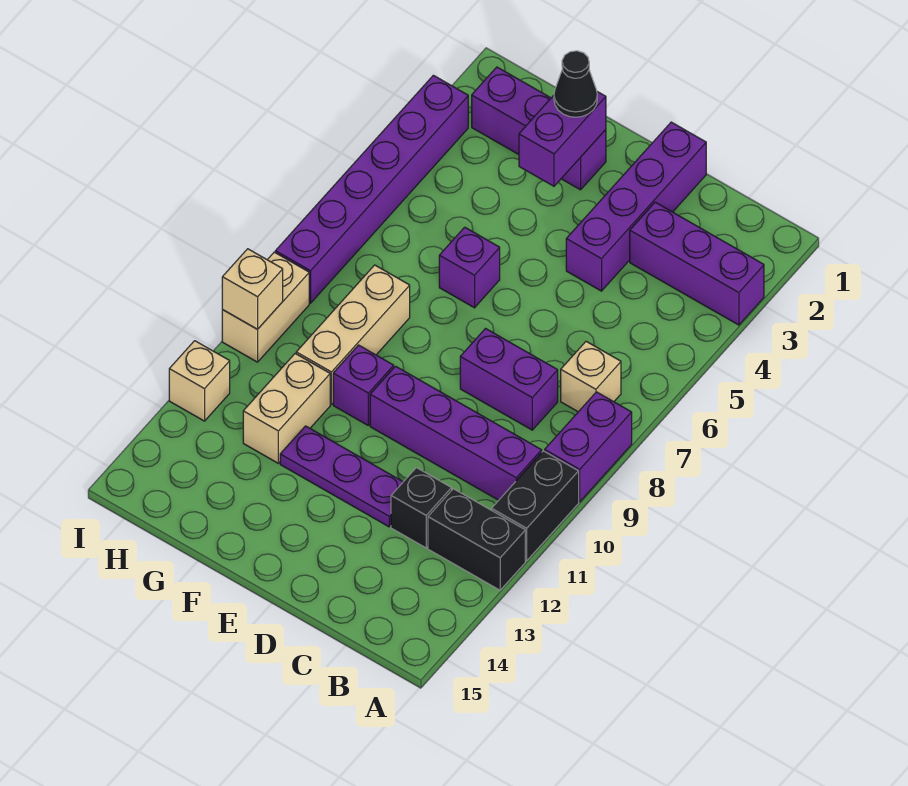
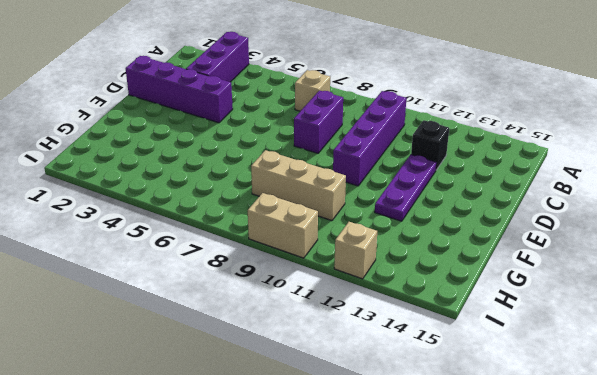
none -> purple brick A8:A9 level 1
none -> black brick A10:A11 level 1
none -> black brick A12:B12 level 1

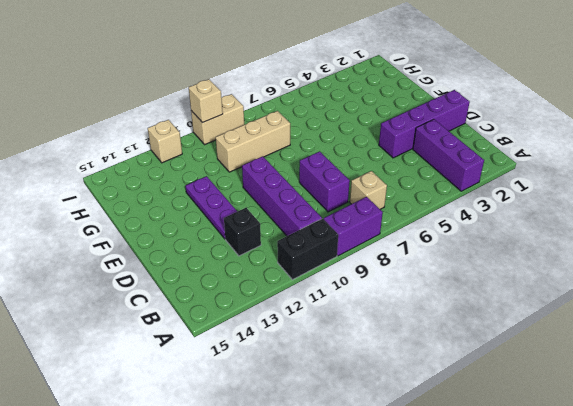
none -> black brick A12:B12 level 1
none -> purple brick F2:H2 level 1
none -> purple brick F6 level 1

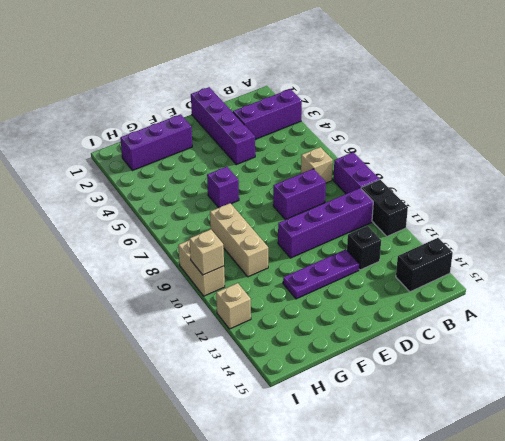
black brick A14:B14 level 1 -> black brick A12:B12 level 1
none -> purple brick F10 level 1
none -> tan brick G11:G12 level 1
none -> purple brick I3:I8 level 1

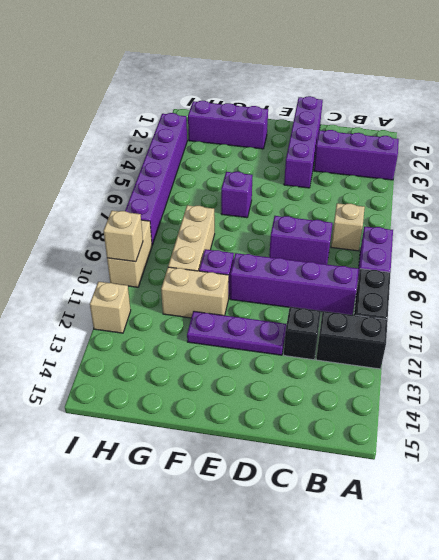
tan brick F11:G11 level 1 -> tan brick G11:G12 level 1
none -> purple brick F2:F3 level 2
none -> black cone F2 level 3

